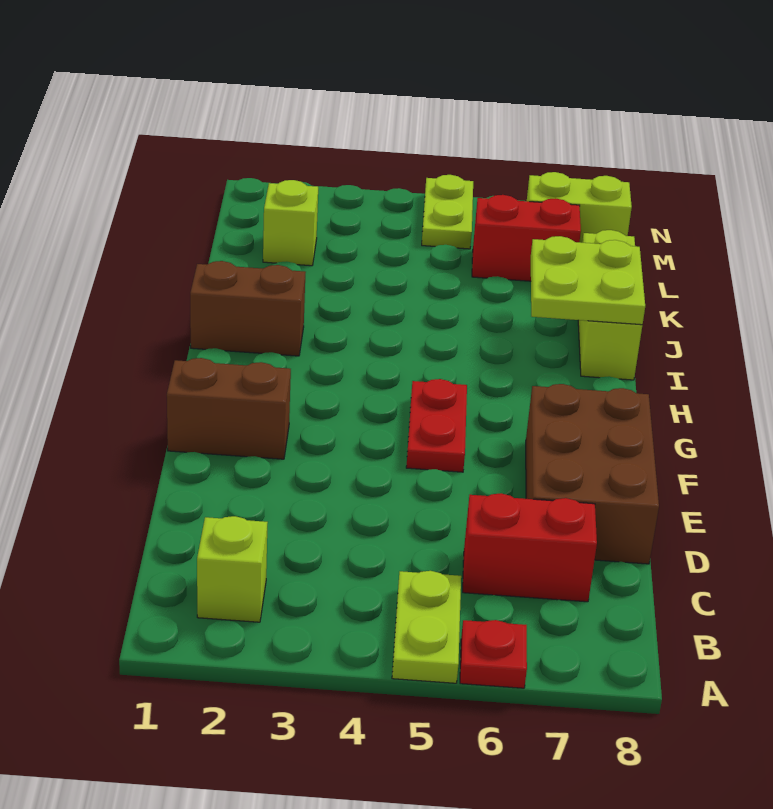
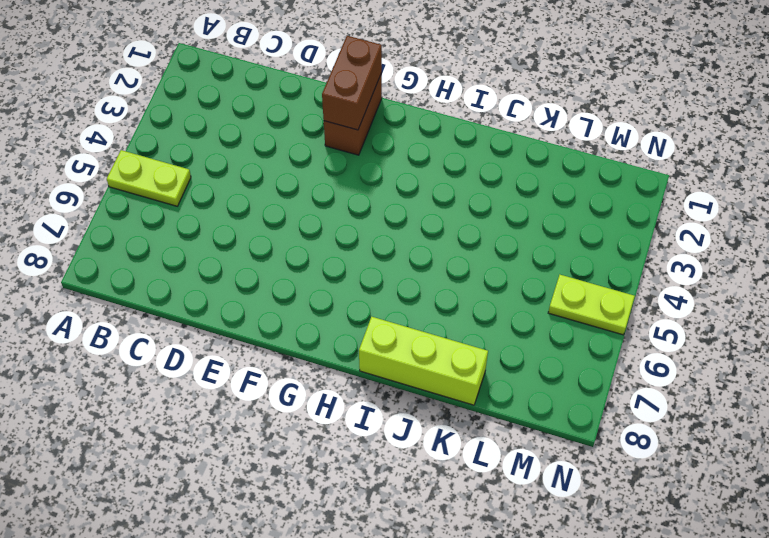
brown brick F1:F2 level 2 -> brown brick I1:I2 level 1
none -> red plate A6 level 1
none -> lime brick B2 level 1
none -> red brick C6:C7 level 1

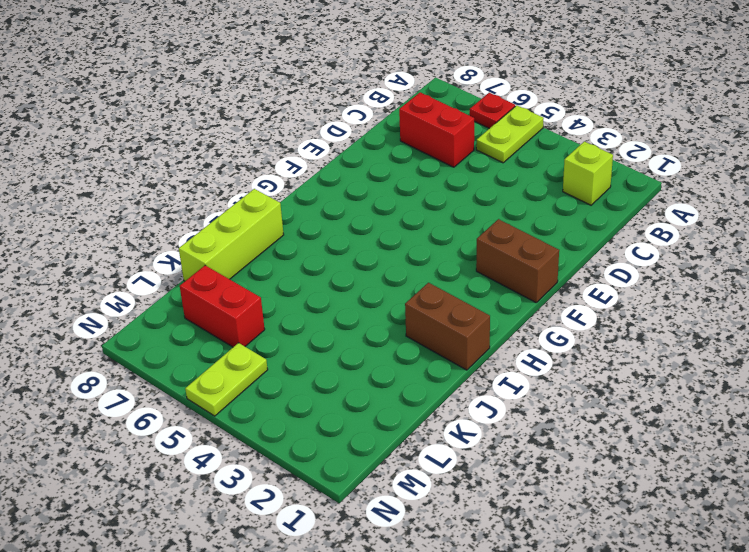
none -> brown brick D7:F8 level 1
none -> red plate F5:G5 level 1
none -> lime brick L2 level 1

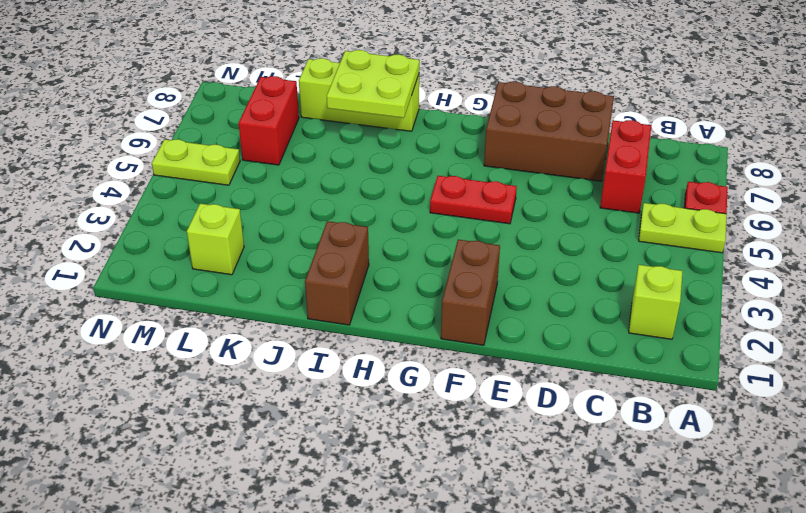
none -> lime brick M7:M8 level 1

